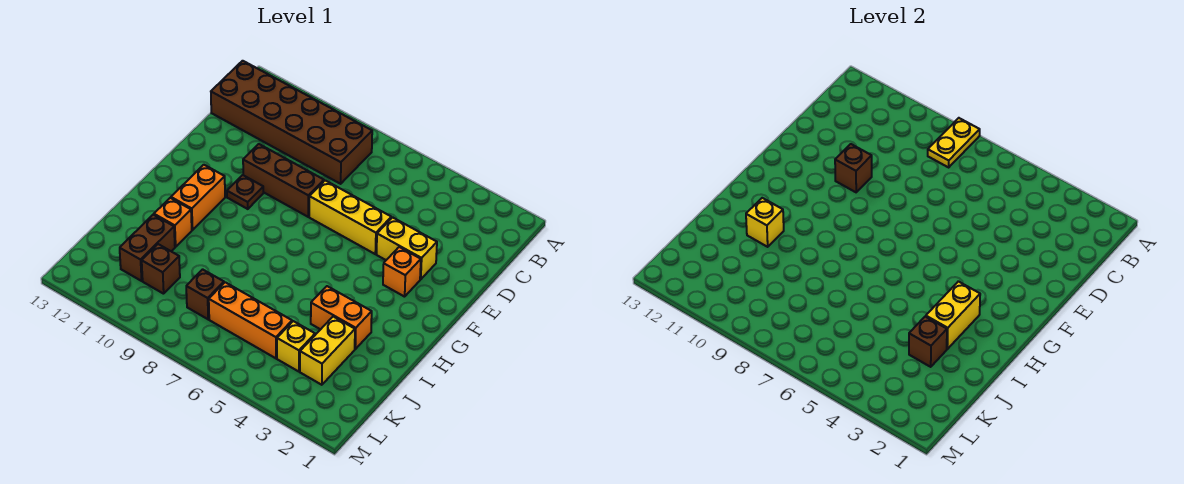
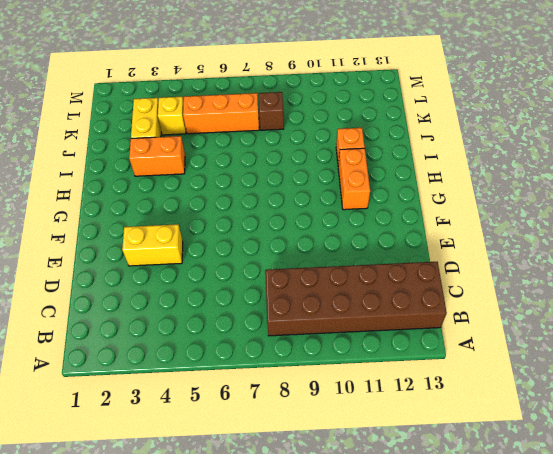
none -> yellow brick E5:E7 level 1
none -> brown brick E8:E10 level 1
none -> orange brick F3 level 1

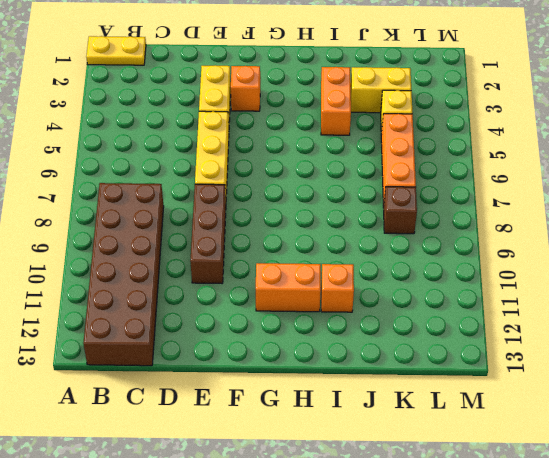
yellow plate A1:B1 level 1 -> yellow plate A8:B8 level 2
none -> brown plate F10 level 1
none -> brown brick J11:K11 level 1
none -> brown brick K10 level 1

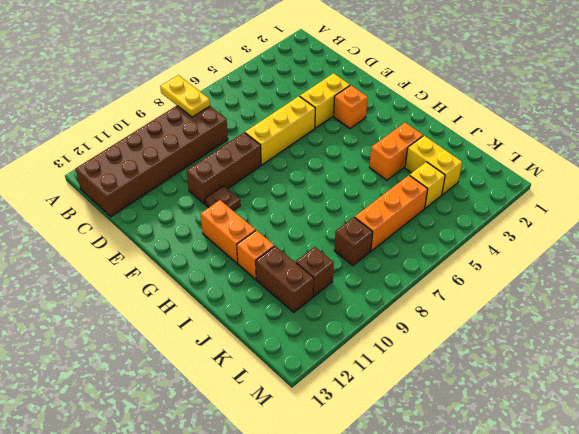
none -> brown brick E10 level 2
none -> yellow brick H3:I3 level 2
none -> yellow brick I11 level 2

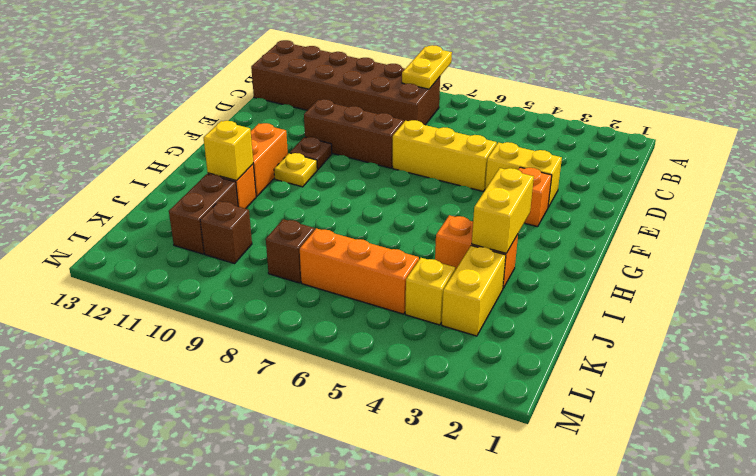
yellow plate G10 level 1 -> none
none -> brown brick E10 level 2
none -> brown brick J3 level 2

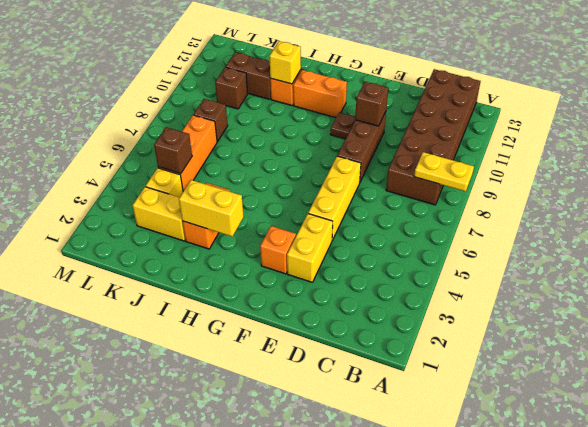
brown brick K5 level 2 -> brown brick J3 level 2

